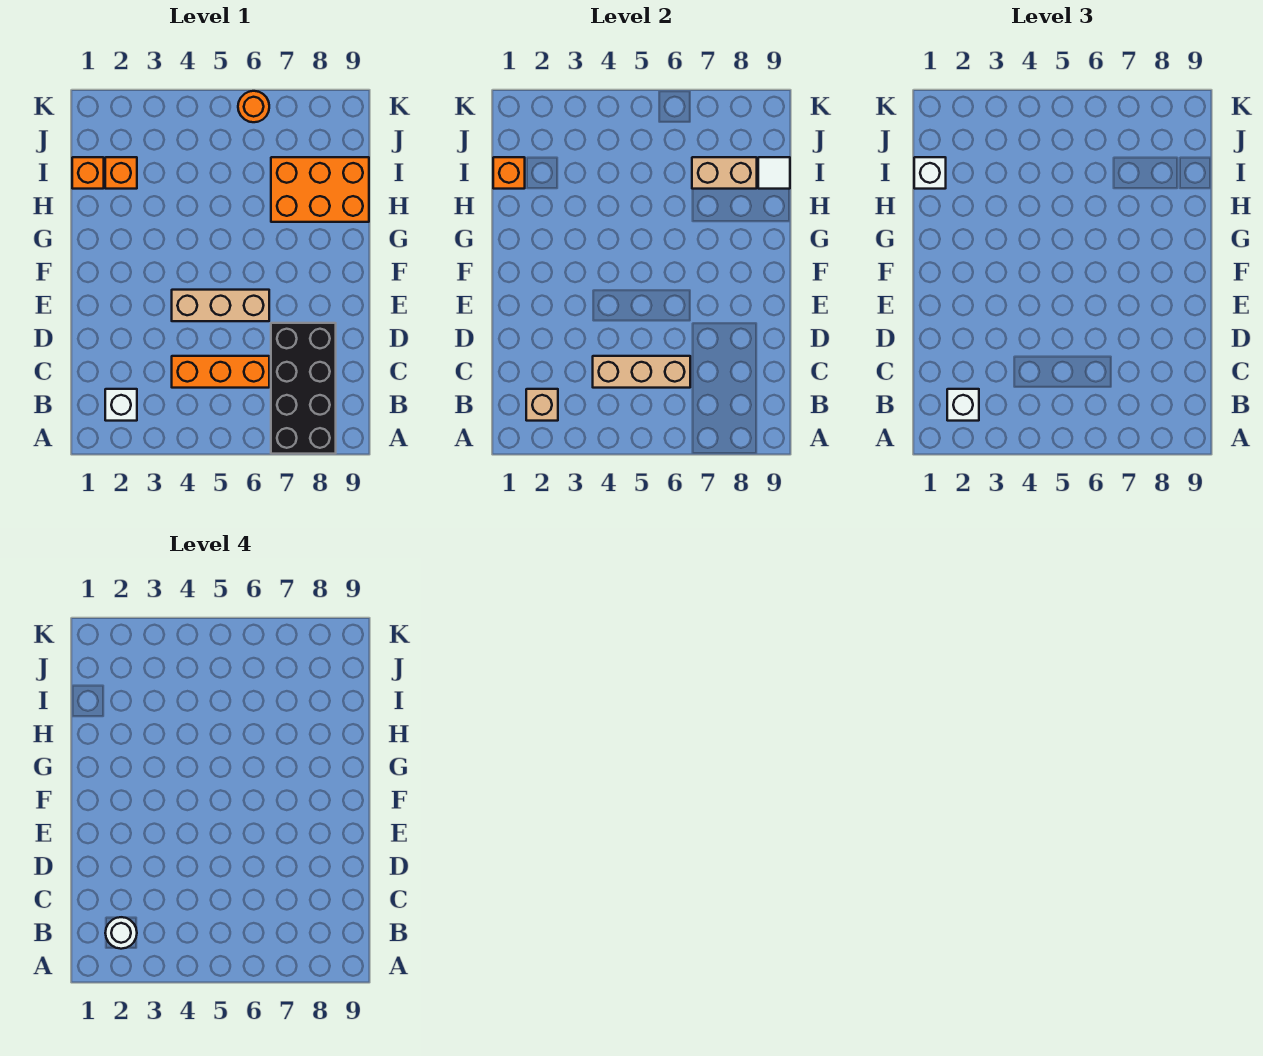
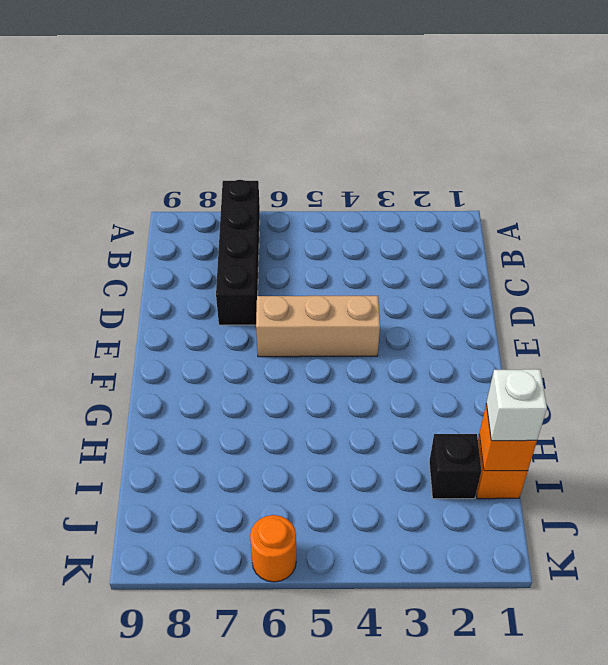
black brick A7:D7 level 1 -> black brick A7:D8 level 1
black brick I2 level 1 -> orange brick I2 level 1
none -> white brick B2 level 1
none -> orange brick C4:C6 level 1
none -> orange brick H7:I9 level 1

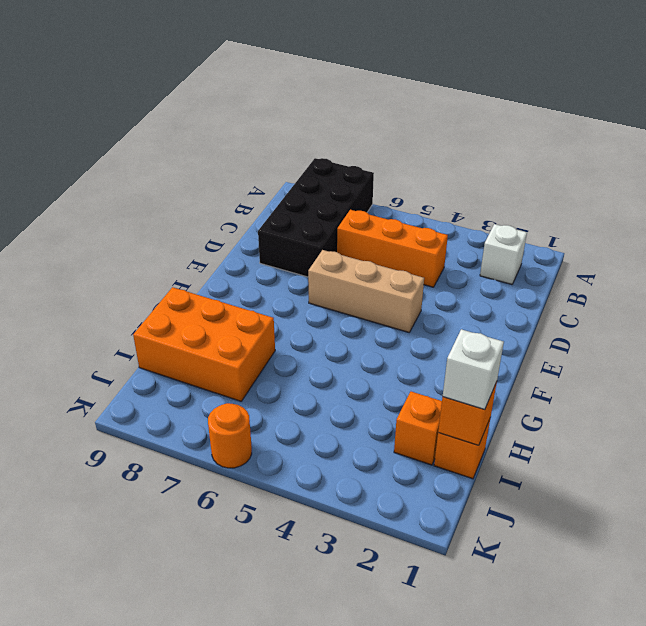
none -> tan brick B2 level 2
none -> tan brick C4:C6 level 2
none -> tan brick I7:I8 level 2

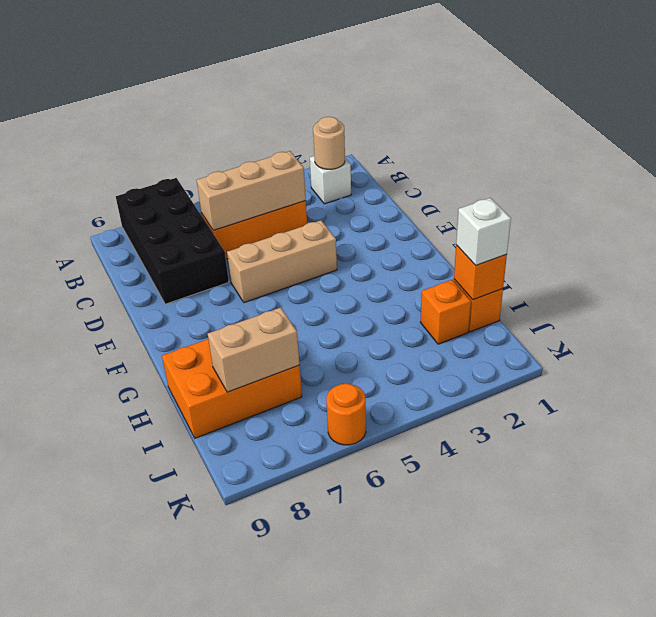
tan round brick B2 level 2 -> tan brick B2 level 2
none -> white tile I9 level 2
none -> white brick B2 level 3
none -> white round brick B2 level 4

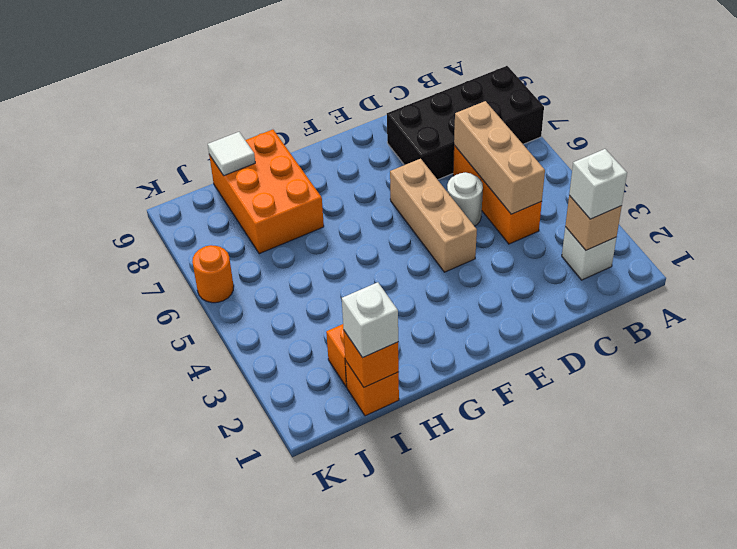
white round brick D5 level 1 -> white round brick B2 level 4
none -> tan brick I7:I8 level 2

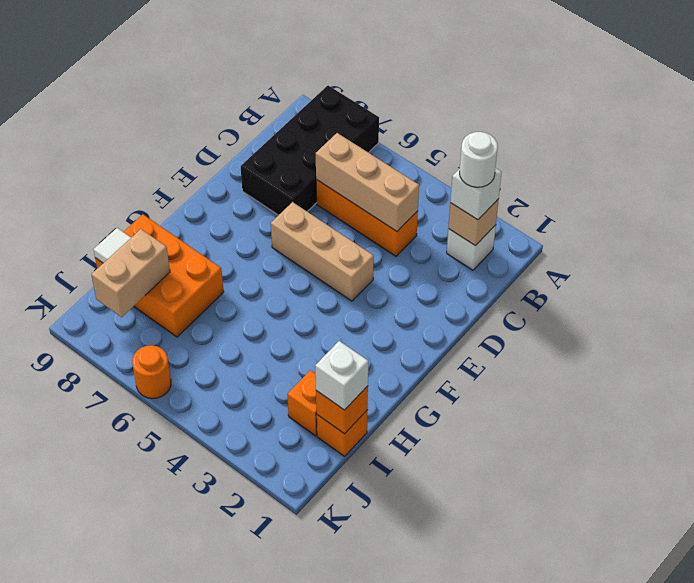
tan brick I8:J8 level 2 -> tan brick I7:I8 level 2

